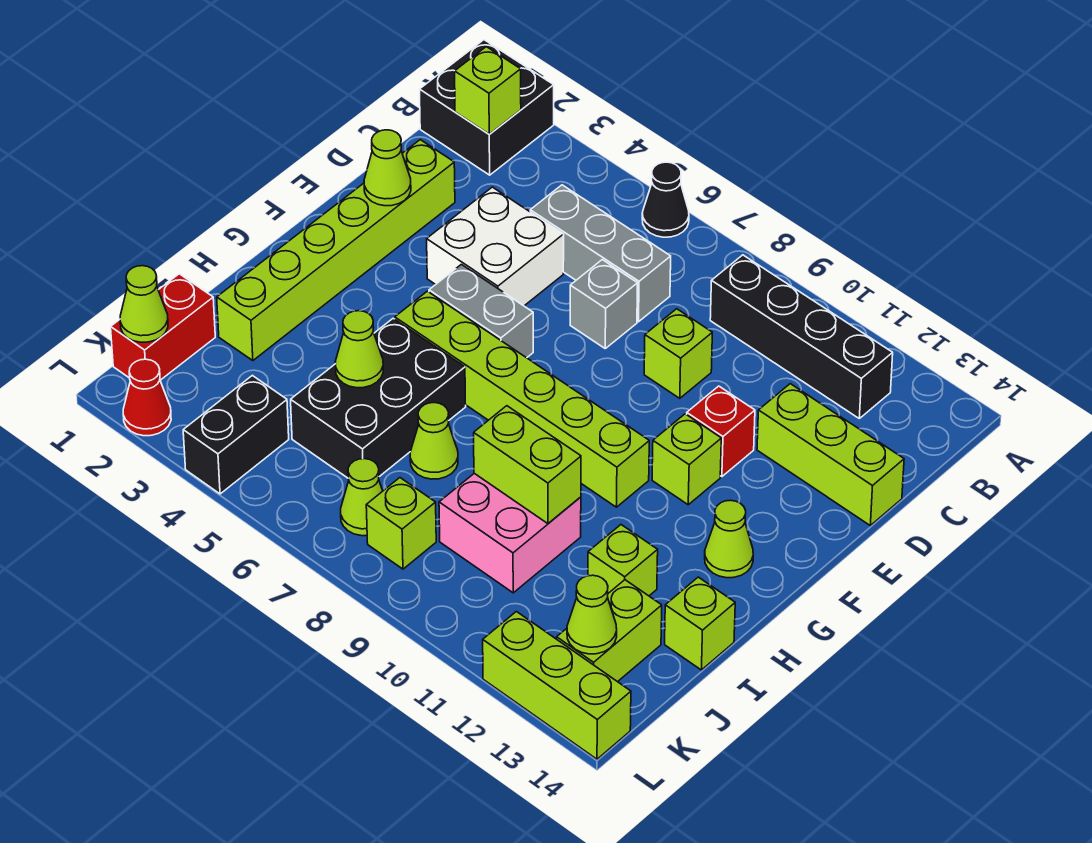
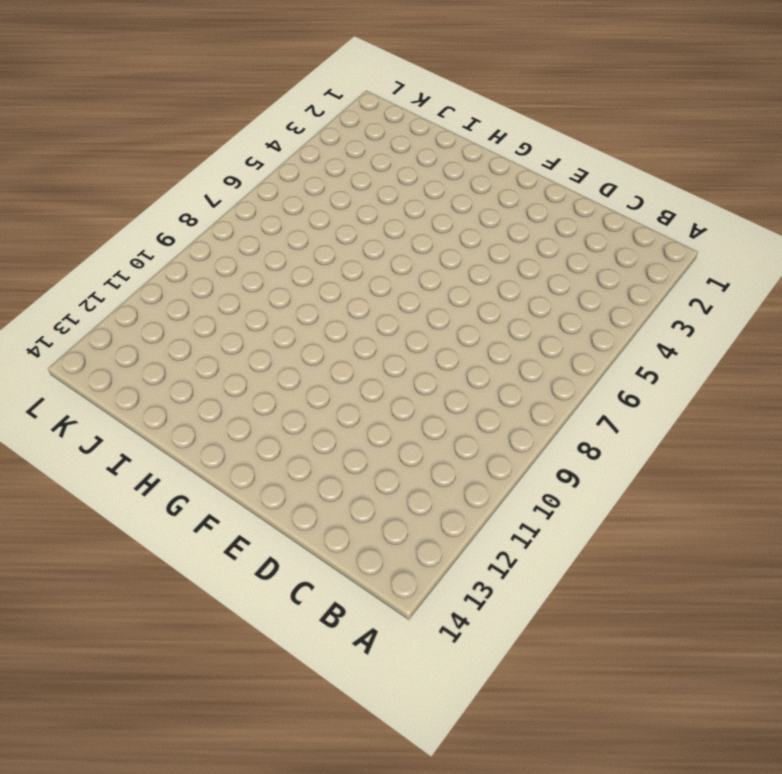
none -> black brick A1:B2 level 1
none -> black cone A6 level 1
none -> black brick B9:B12 level 1
none -> grey brick C5:C7 level 1

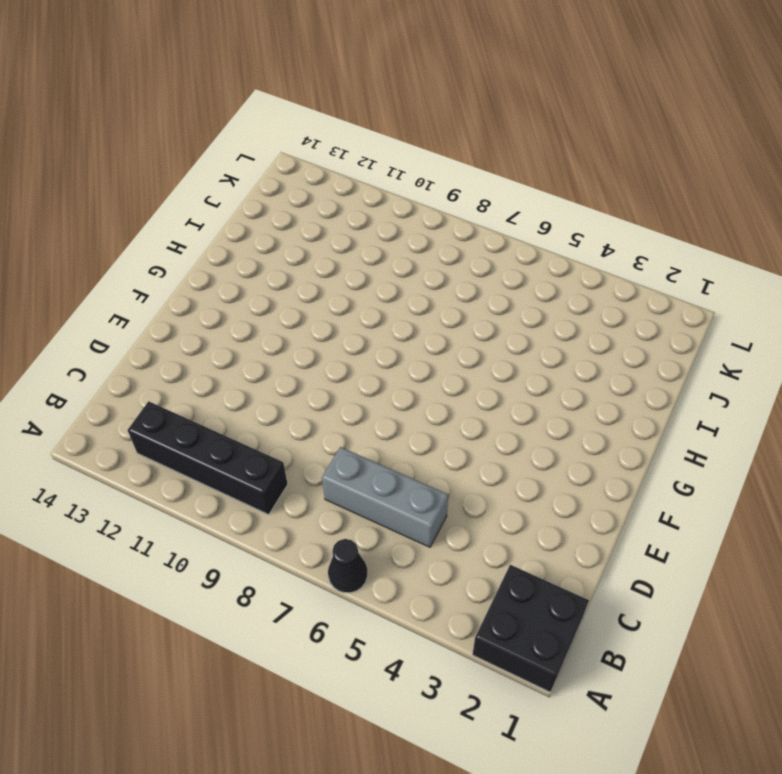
none -> lime brick D2:I2 level 1
none -> white brick D4:E5 level 1
none -> grey brick D7 level 1
none -> lime brick D9 level 1

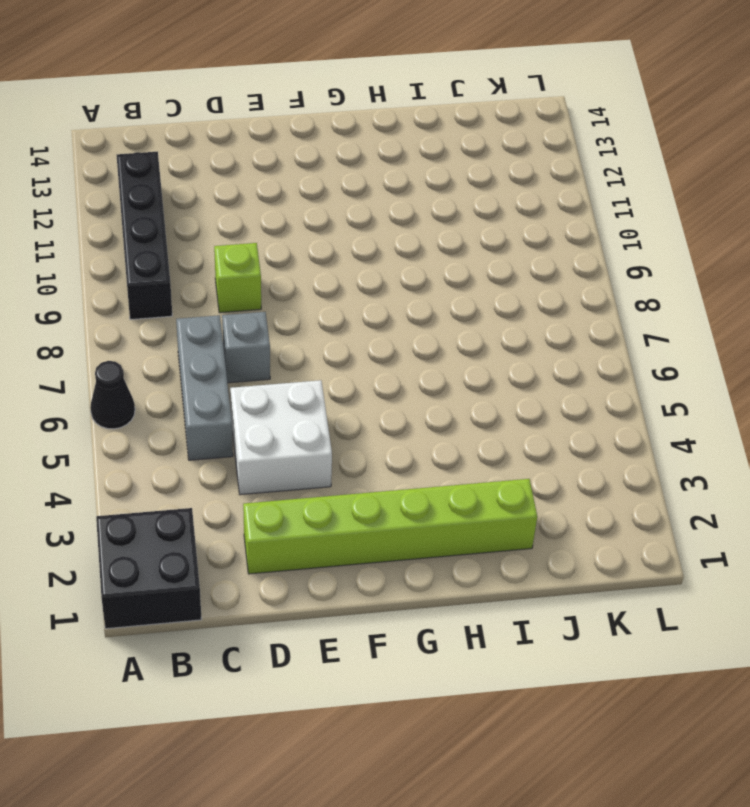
none -> lime brick D12:D14 level 1
none -> red brick E11 level 1
none -> grey brick F5:F6 level 1
none -> lime brick F11 level 1

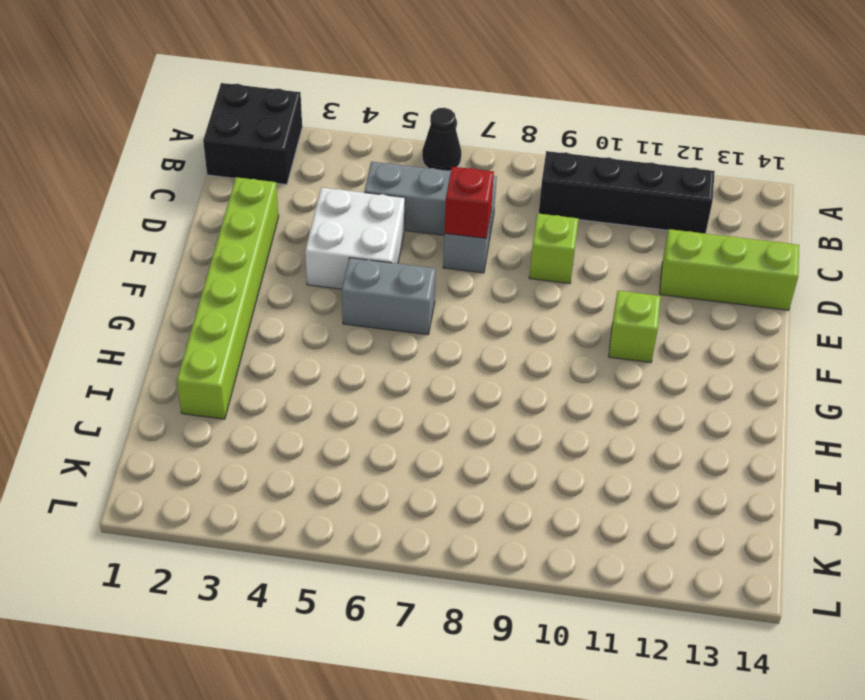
red brick D7 level 2 -> red brick E11 level 1
none -> lime brick G5:G10 level 1
none -> lime cone G13 level 1
none -> black brick H5:J6 level 1
none -> lime cone I7 level 1

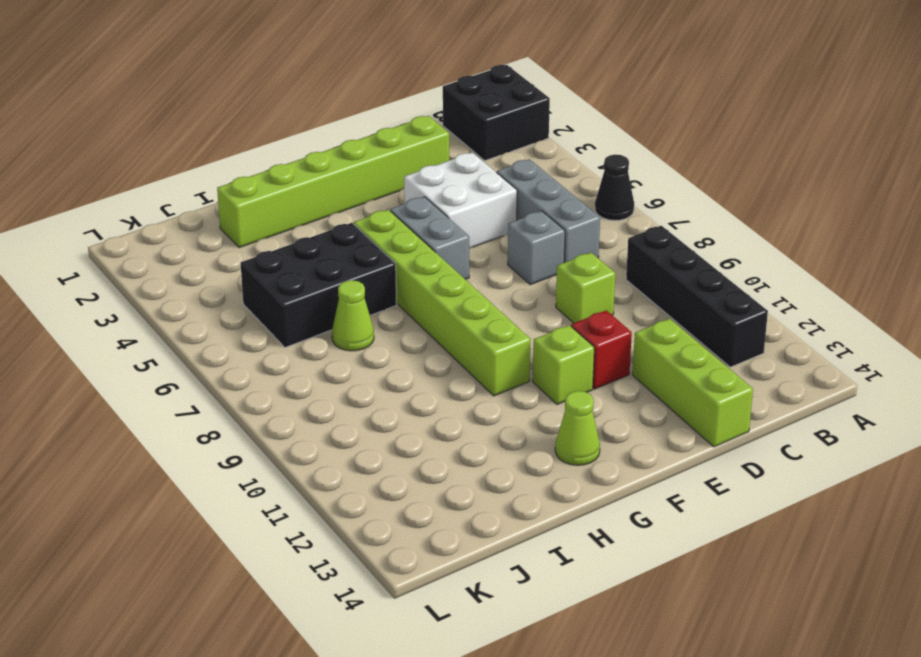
none -> pink brick I9:J10 level 1
none -> lime brick I12 level 1
none -> lime brick I14 level 1
none -> red brick J1:K1 level 1

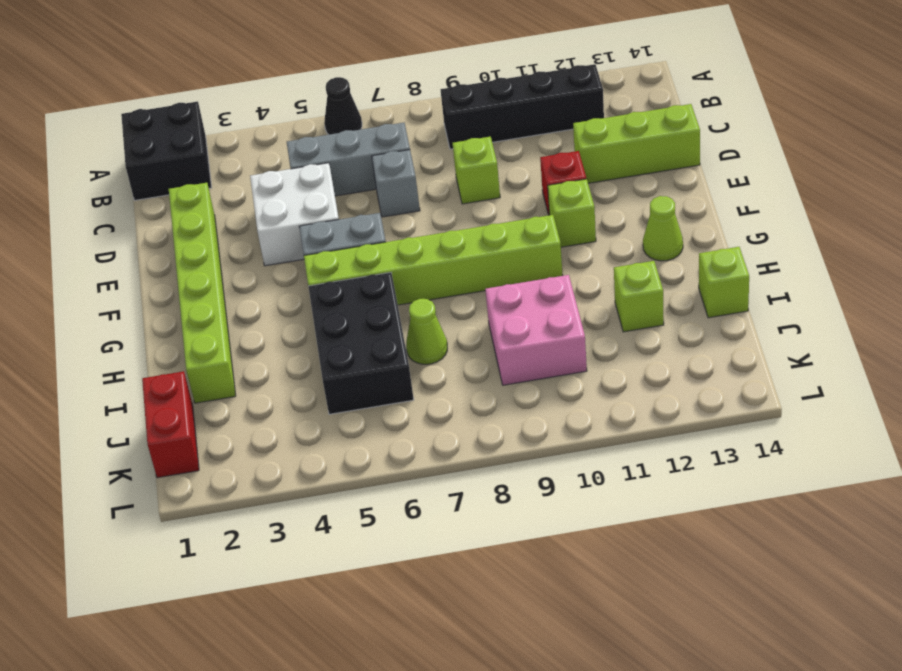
none -> lime brick J13:K13 level 1
none -> black brick K4:L4 level 1
none -> lime cone K7 level 1
none -> lime brick K8 level 1

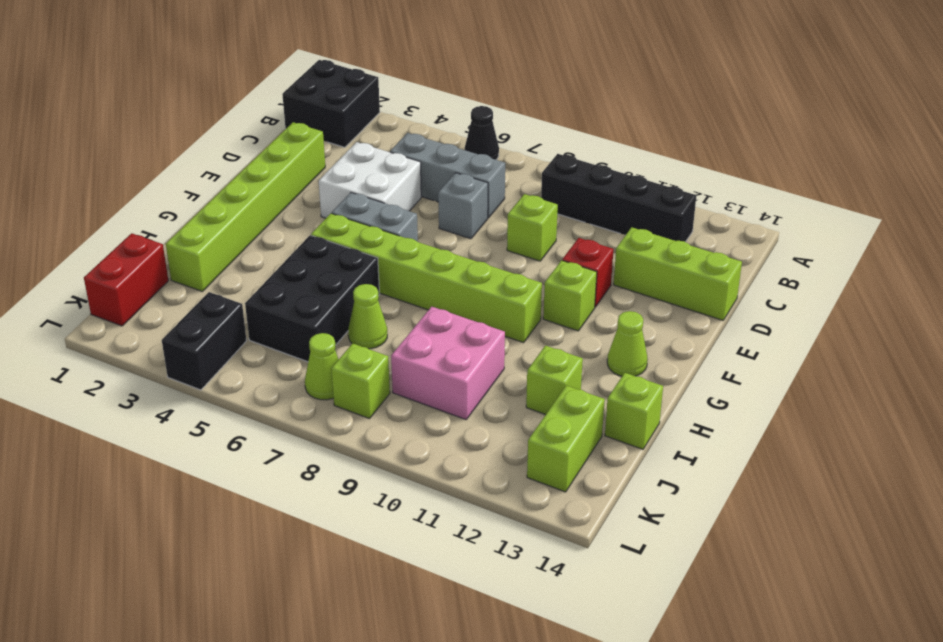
none -> red cone L2 level 1
none -> lime brick L12:L14 level 1
none -> lime brick B2 level 2
none -> lime cone E2 level 2

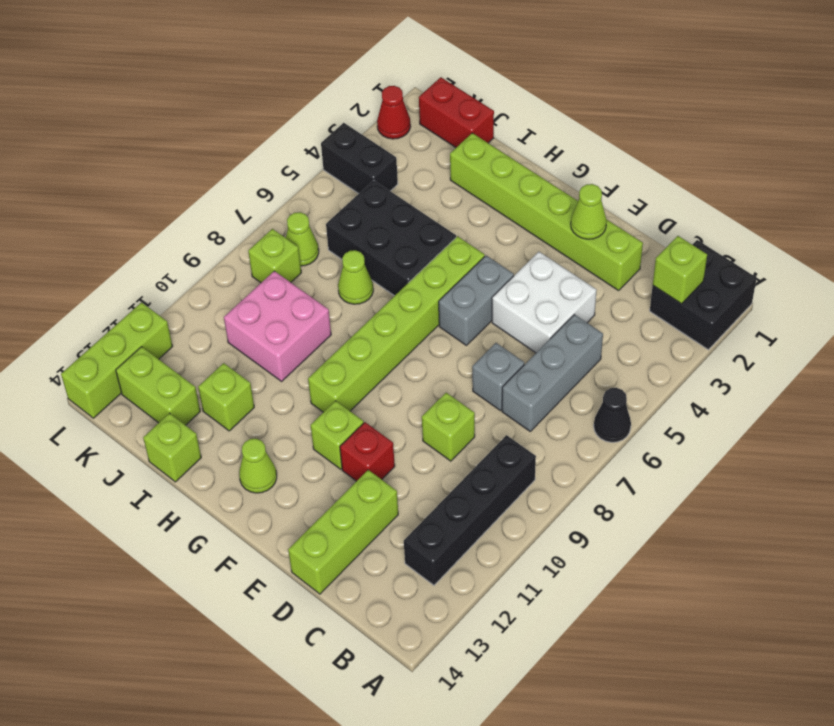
none -> lime cone I5 level 2
none -> lime brick I9:I10 level 2
none -> lime cone K1 level 2
none -> lime cone K13 level 2

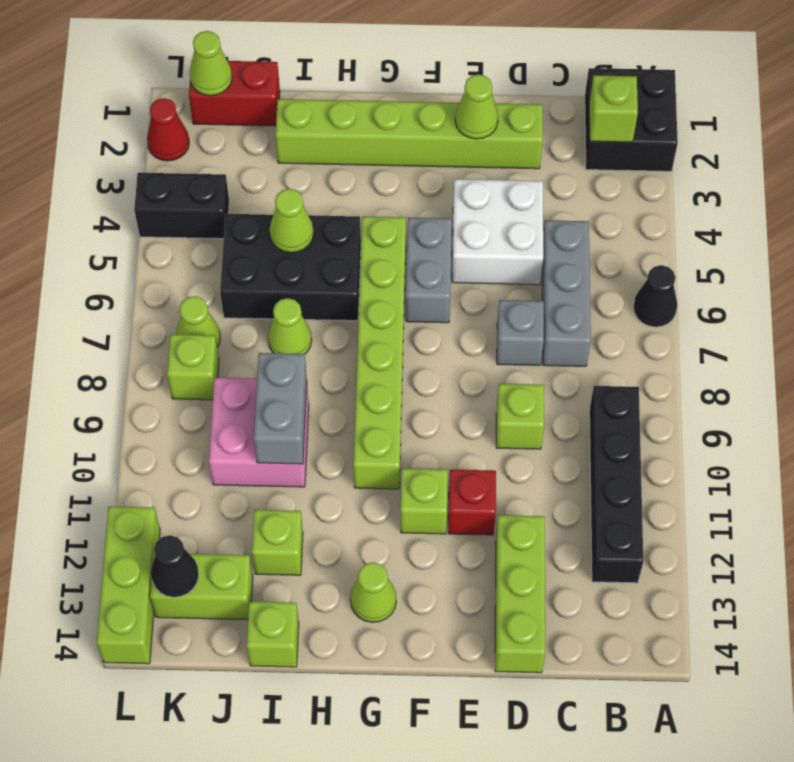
grey brick I9:I10 level 2 -> lime brick I9:I10 level 2
black cone K13 level 2 -> lime cone K13 level 2

